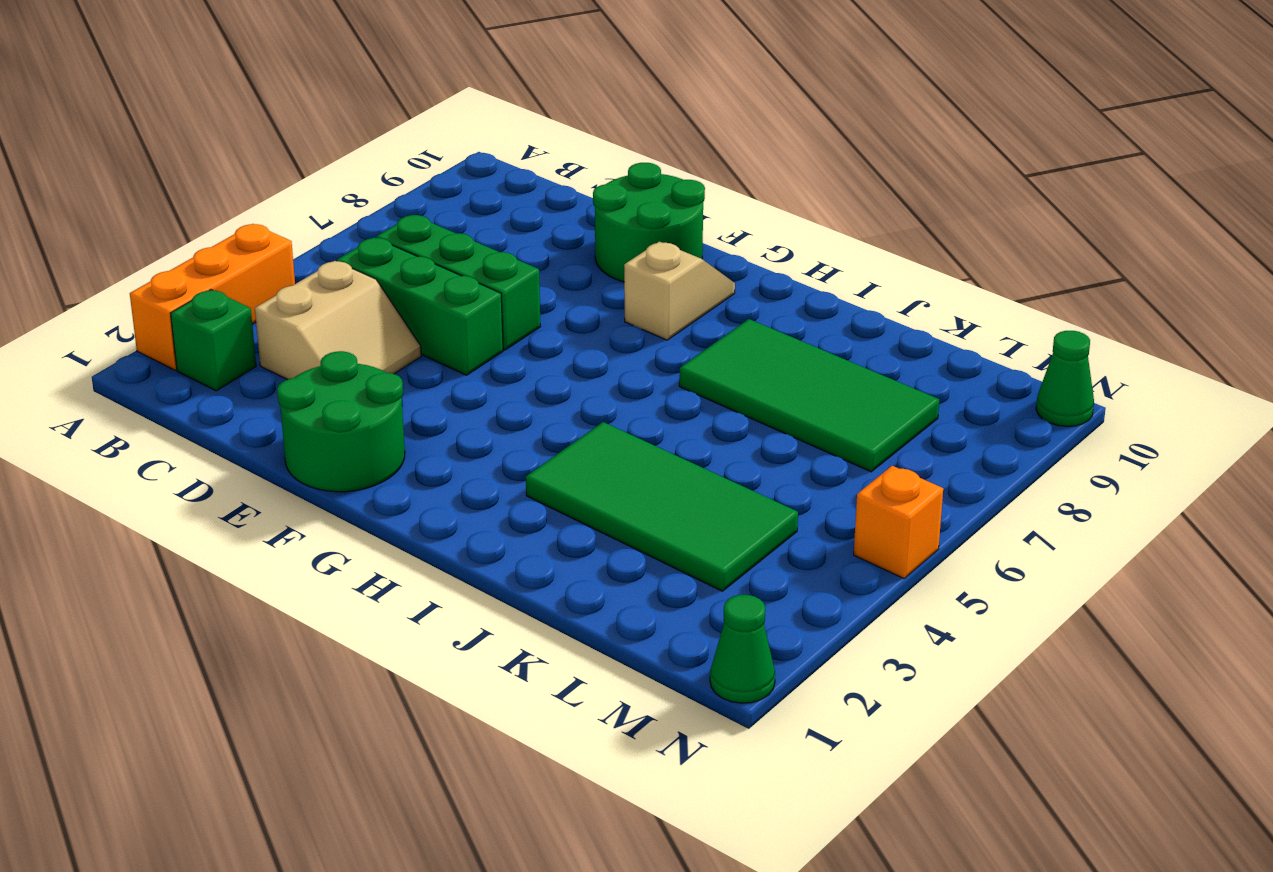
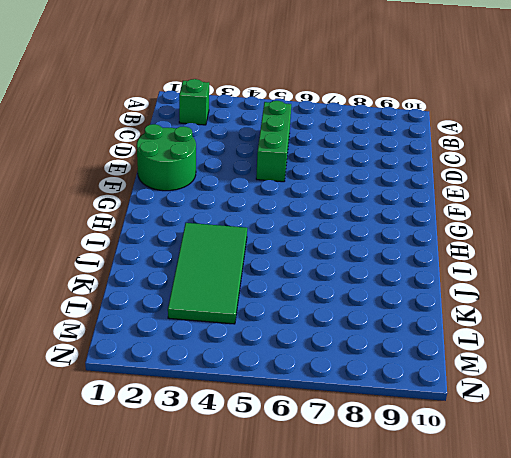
none -> orange brick A2:A4 level 1
none -> tan slope C3:D4 level 1 top C
none -> green brick C6:E6 level 1

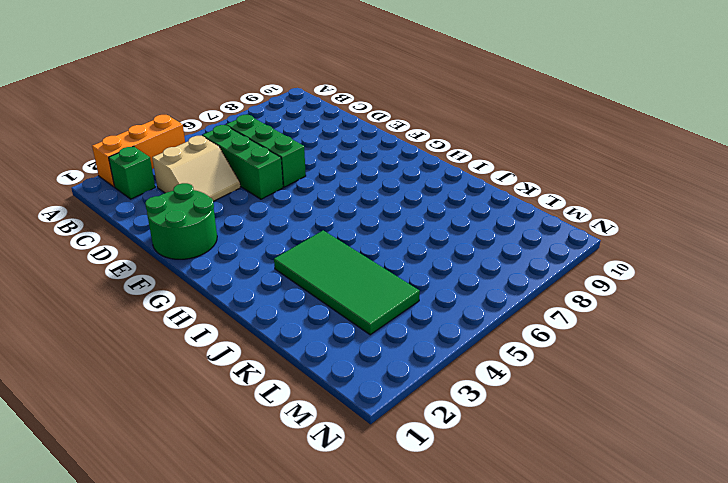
none -> green round brick E9:F10 level 1
none -> tan slope G8:G9 level 1 top 8
none -> green tile I7:L8 level 1

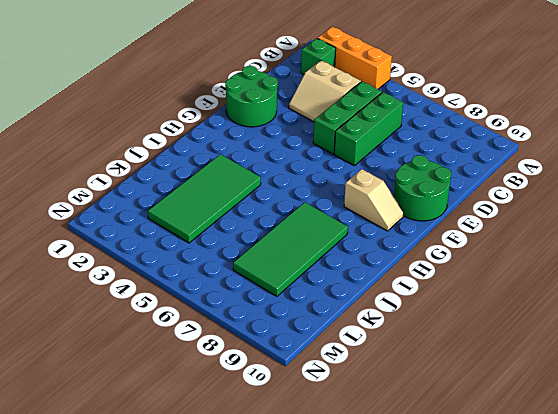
none -> green cone N1 level 1
none -> orange brick N5 level 1
none -> green cone N10 level 1

